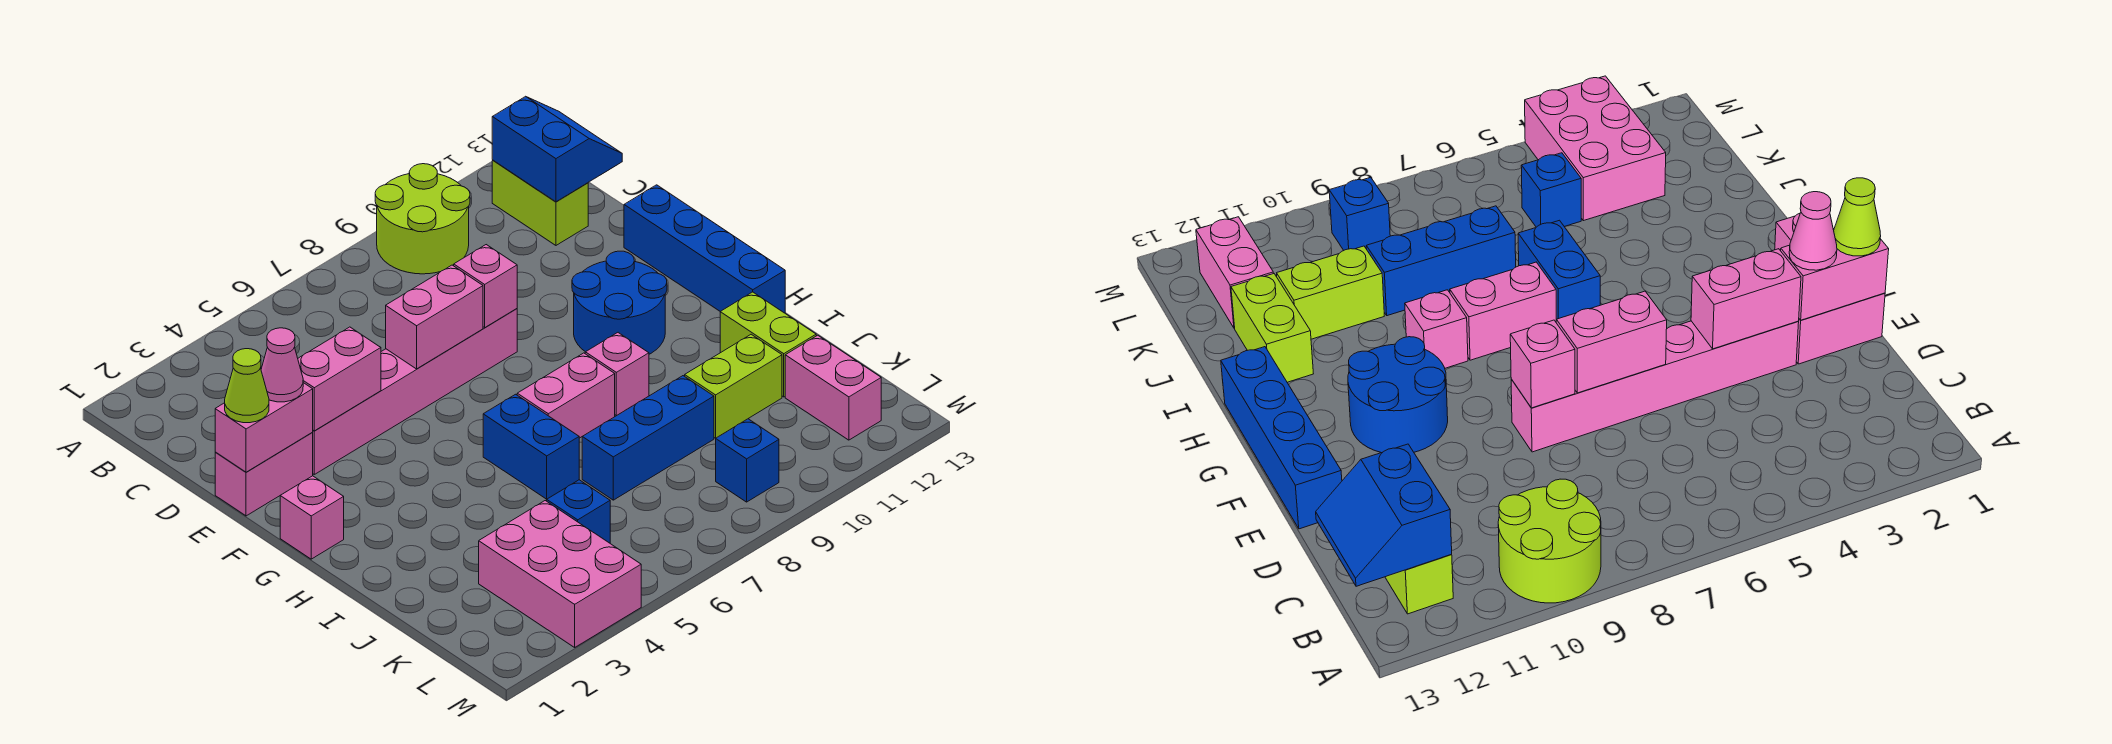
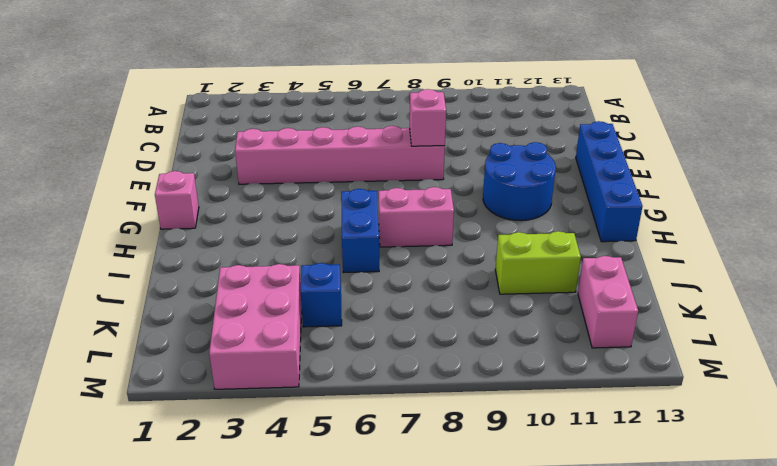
none -> lime round brick A9:B10 level 1
none -> lime brick B12:C12 level 1
none -> pink brick E1:E2 level 1

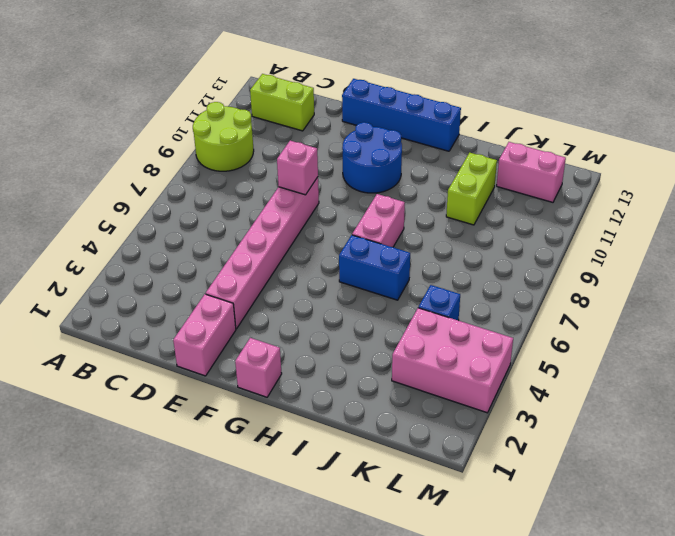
none -> pink brick H9 level 1
none -> lime brick I12:J12 level 1
none -> blue brick J7:J9 level 1

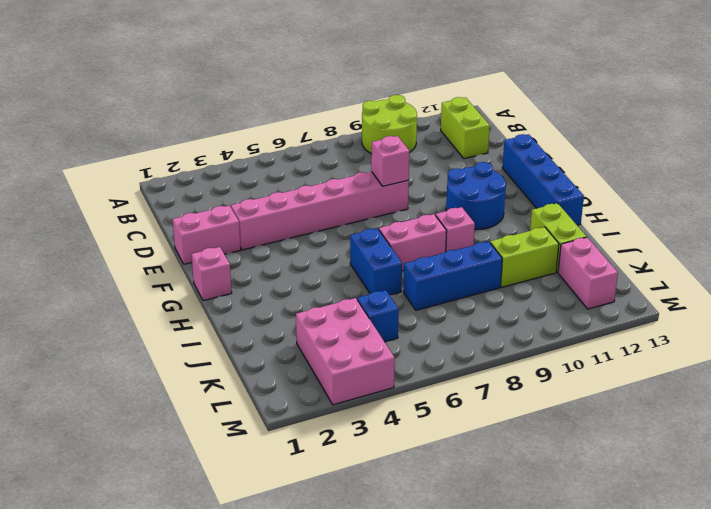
none -> blue brick L9 level 1
none -> blue slope B12:C13 level 2 top 12
none -> pink brick E1:E2 level 2

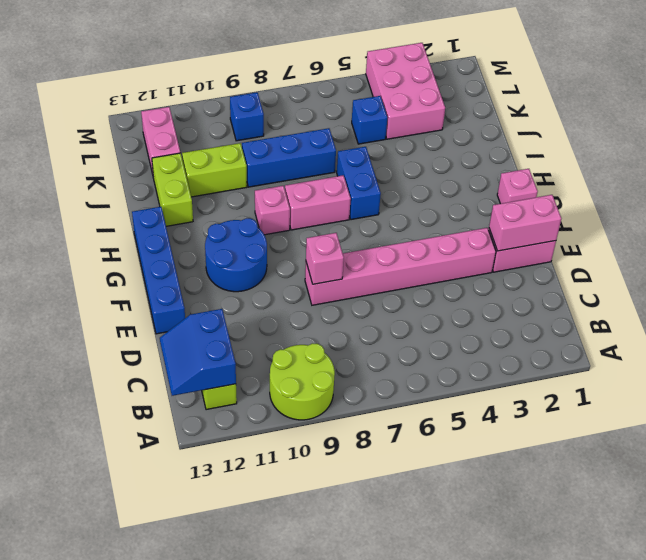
none -> pink brick E3:E4 level 2
none -> pink brick E6:E7 level 2
none -> lime cone E1 level 3

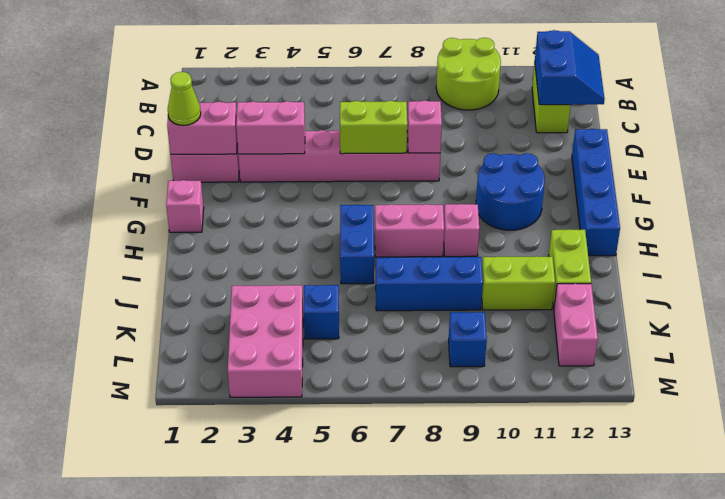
lime brick E6:E7 level 2 -> pink brick E6:E7 level 2
none -> pink cone E2 level 3

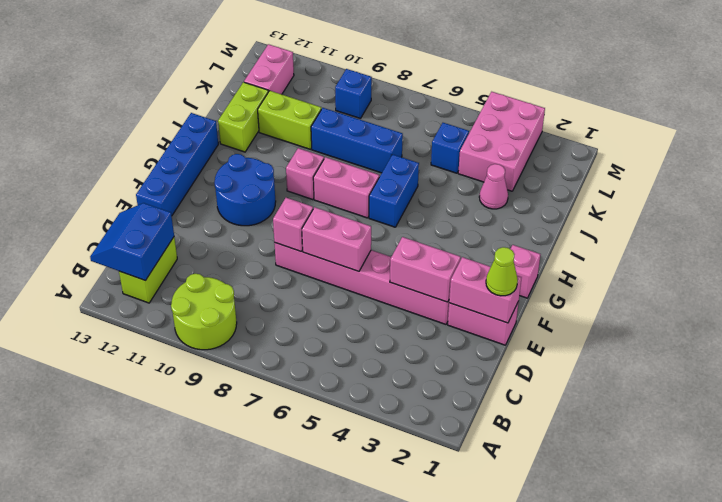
pink cone J3 level 1 -> pink cone E2 level 3

